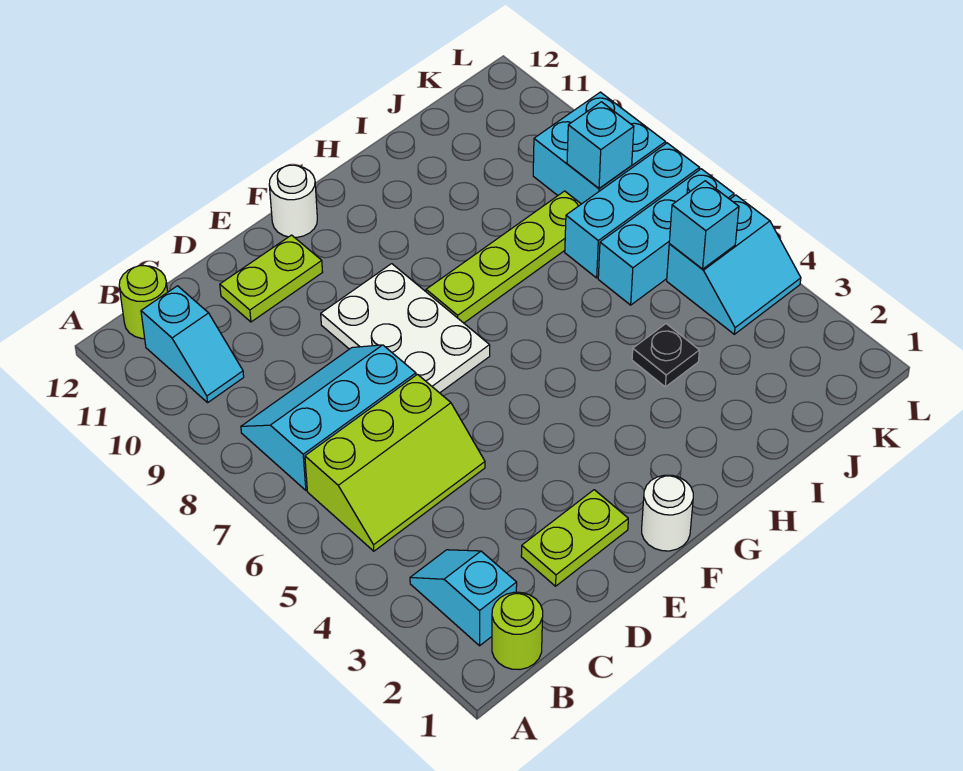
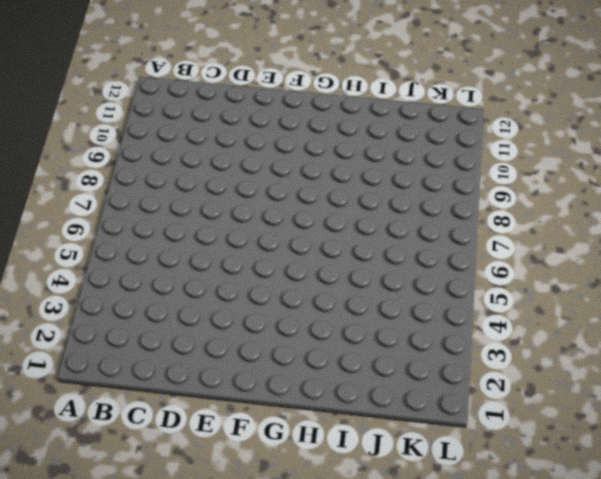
none -> lime round brick B1 level 1
none -> cyan slope B2:B3 level 1 top 2
none -> lime slope B5:D6 level 1 top 6

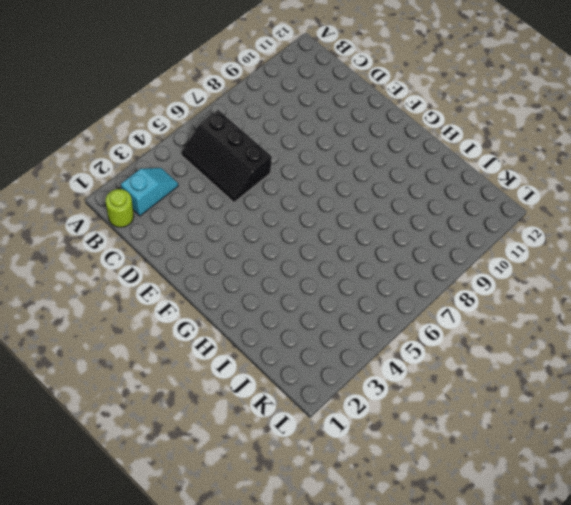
black slope B5:D6 level 1 top 6 -> lime slope B5:D6 level 1 top 6
none -> cyan slope B7:D8 level 1 top 7
none -> cyan slope B10:B11 level 1 top 11
none -> lime round brick B12 level 1

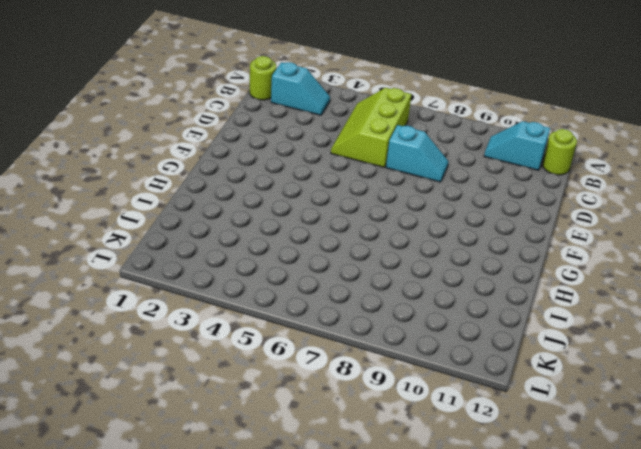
cyan slope D7:D8 level 1 top 7 -> cyan slope B7:D8 level 1 top 7
none -> lime plate D2:E2 level 1
none -> lime plate D11:E11 level 1
none -> white plate E7:F9 level 1

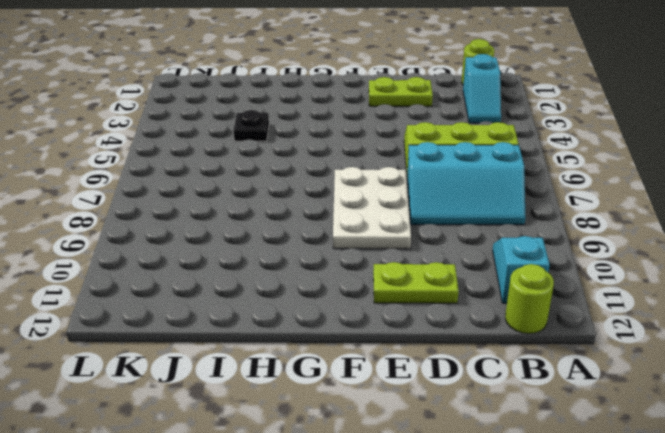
none -> white round brick F1 level 1
none -> white round brick F12 level 1
none -> lime plate G8:J8 level 1

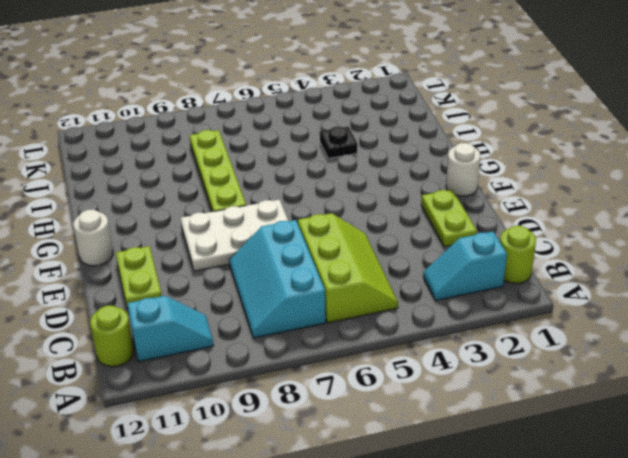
none -> cyan brick J6:L6 level 1
none -> cyan brick J7:L7 level 1
none -> cyan slope K4:L5 level 1 top 5

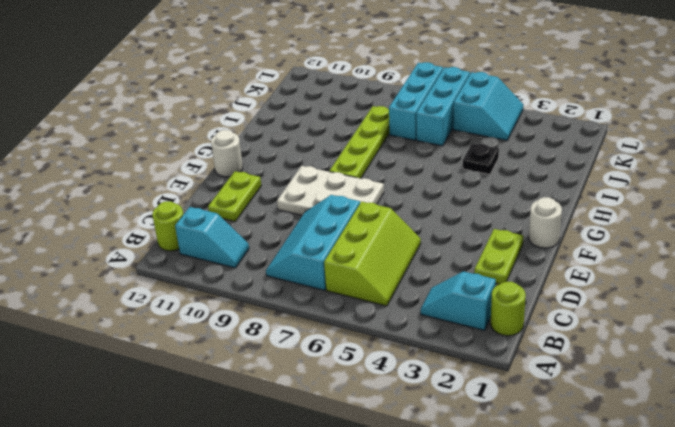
none -> cyan brick K8:L9 level 1
none -> cyan brick K5 level 2
none -> cyan brick K8 level 2

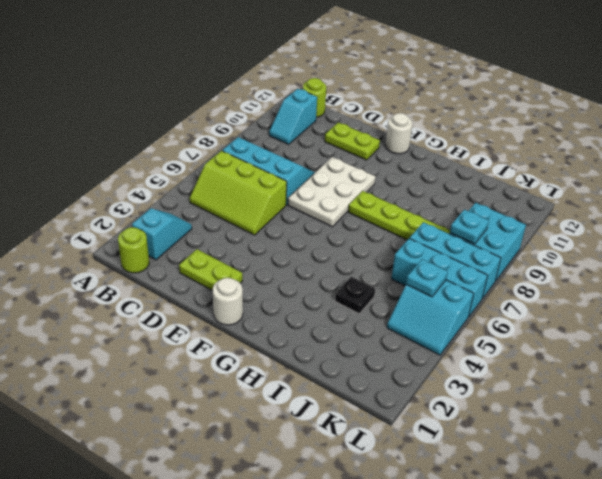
cyan plate K5 level 2 -> cyan brick K5 level 2
cyan plate K8 level 2 -> cyan brick K8 level 2

